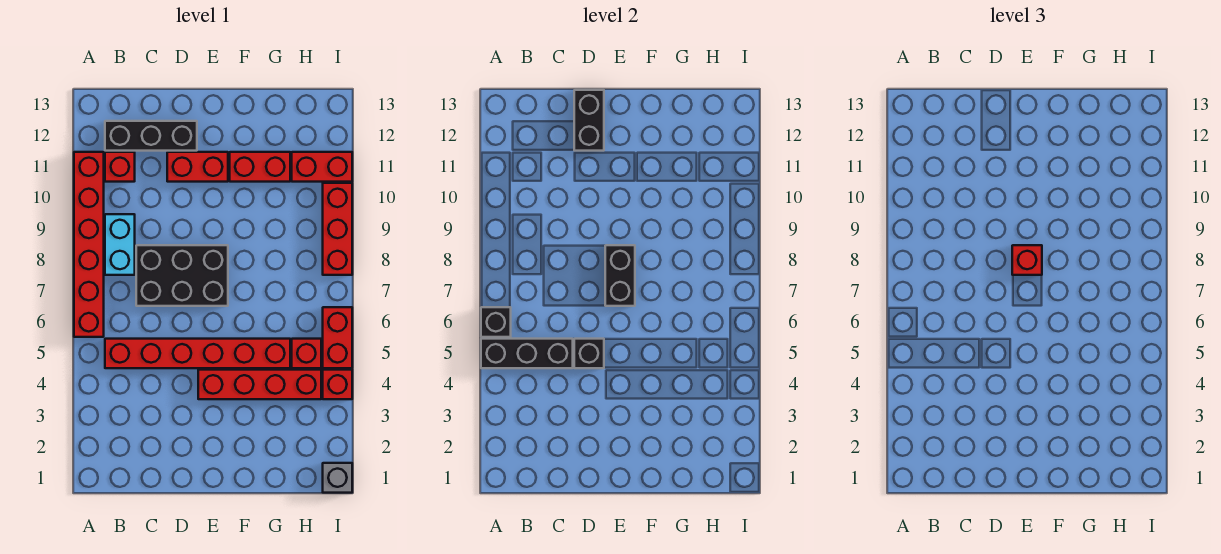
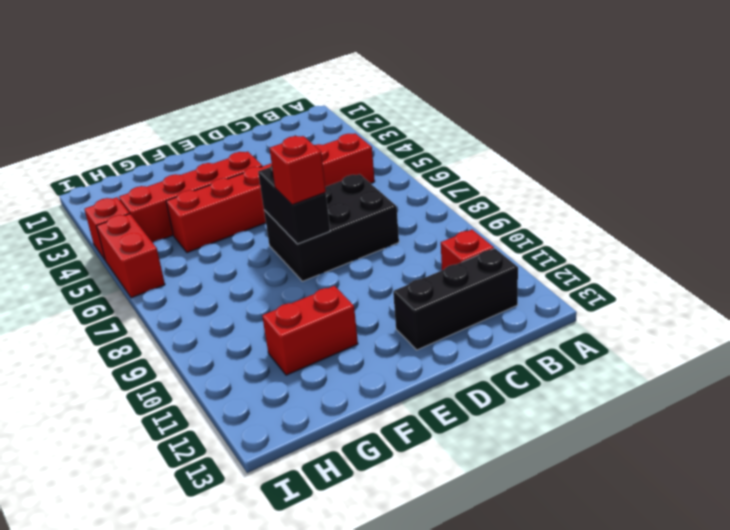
none -> red brick A6:A11 level 1
none -> cyan brick B8:B9 level 1
none -> red brick D11:E11 level 1

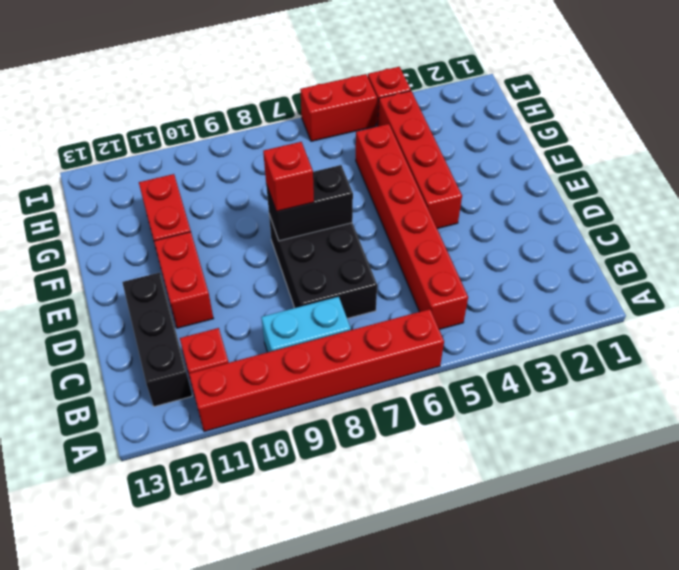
none -> red brick H5 level 1
none -> red brick H11:I11 level 1
none -> grey brick I1 level 1

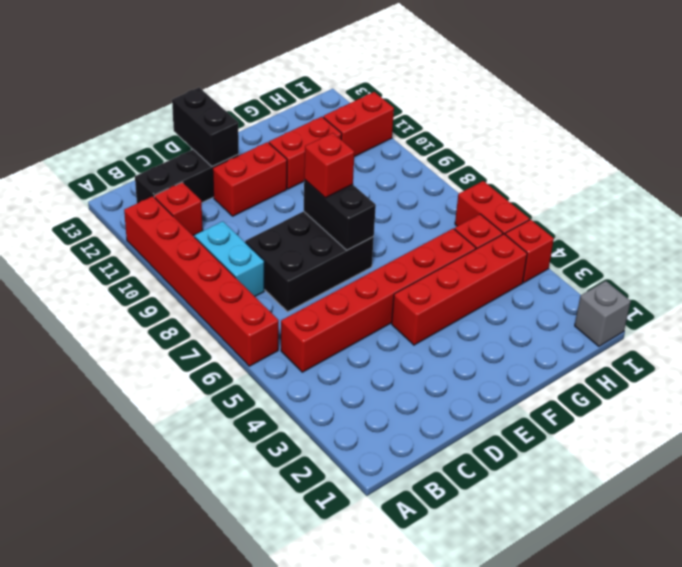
none -> red brick I8:I10 level 1
none -> black brick A5:C5 level 2
none -> black brick A6 level 2

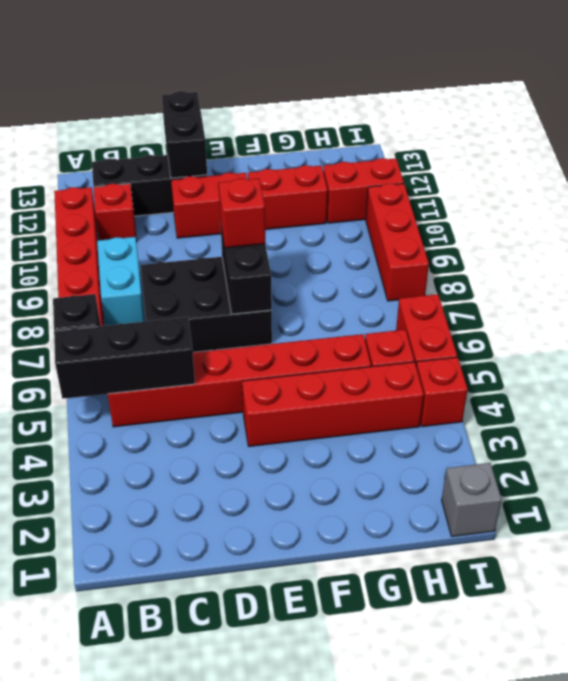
none -> black brick D5 level 2

